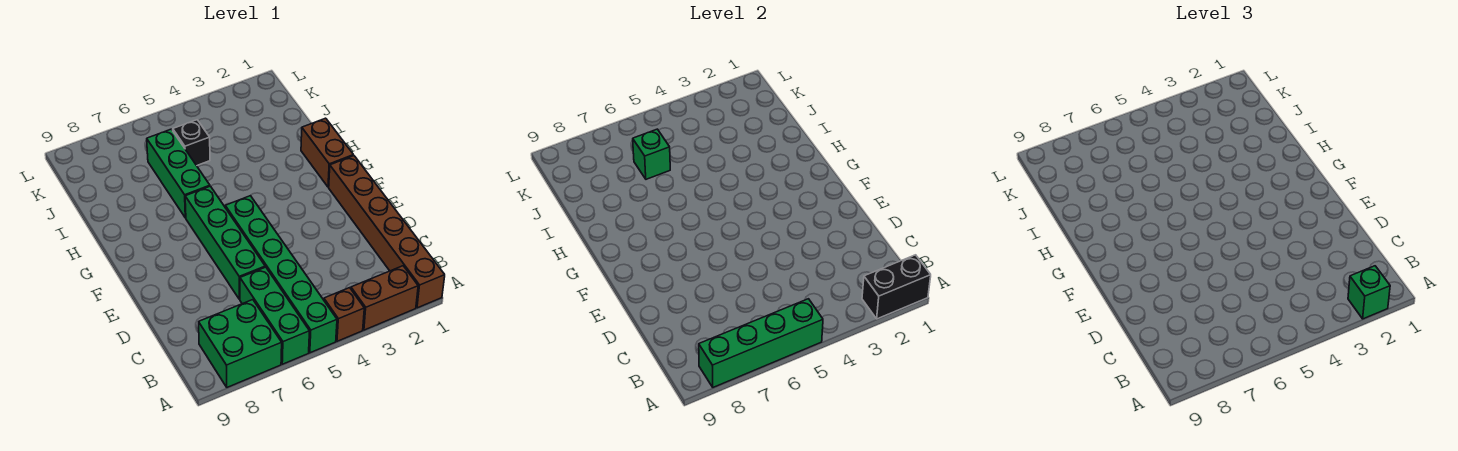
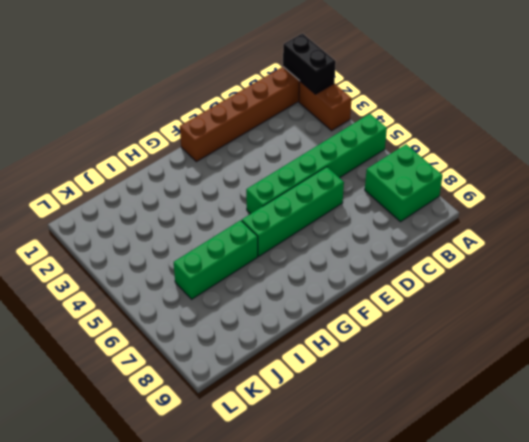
none -> brown brick A4 level 1
none -> green brick A6:C6 level 1
none -> brown brick G1:H1 level 1

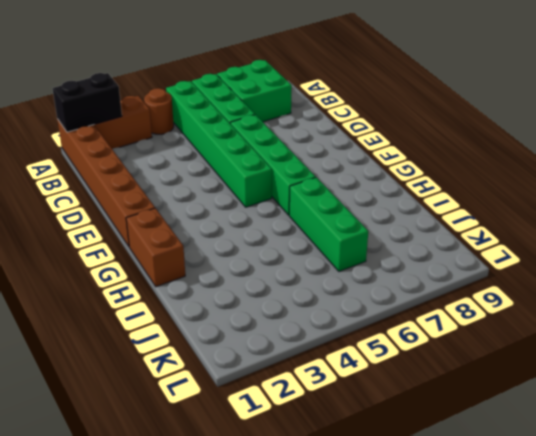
brown round brick A4 level 1 -> brown brick A4 level 1
none -> black brick J5 level 1
none -> green brick A5:A8 level 2
none -> green brick J6 level 2

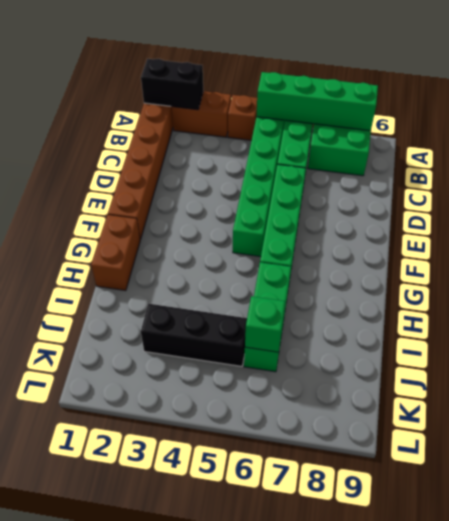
black brick J3:J5 level 1 -> black brick J5 level 1
none -> green brick A2 level 3

